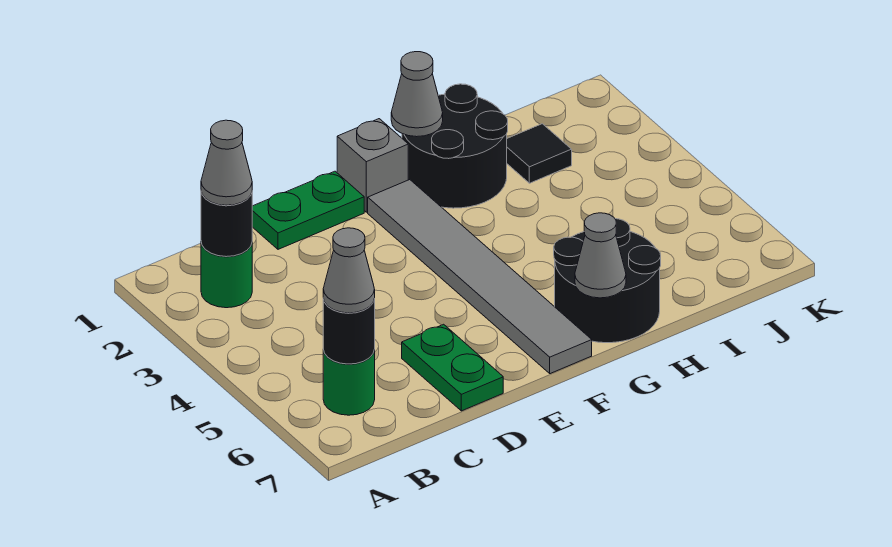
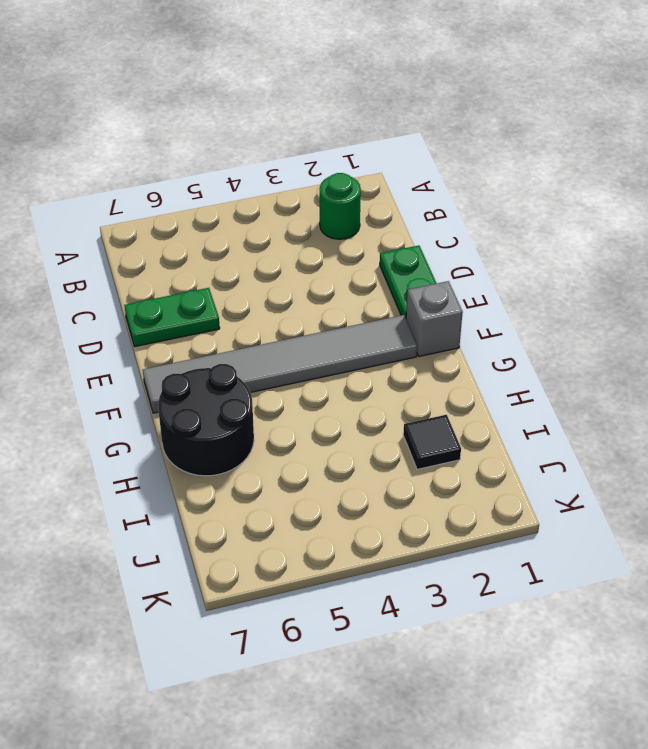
none -> green round brick B6 level 1
none -> black round brick G1:H2 level 1
none -> black round brick B2 level 2

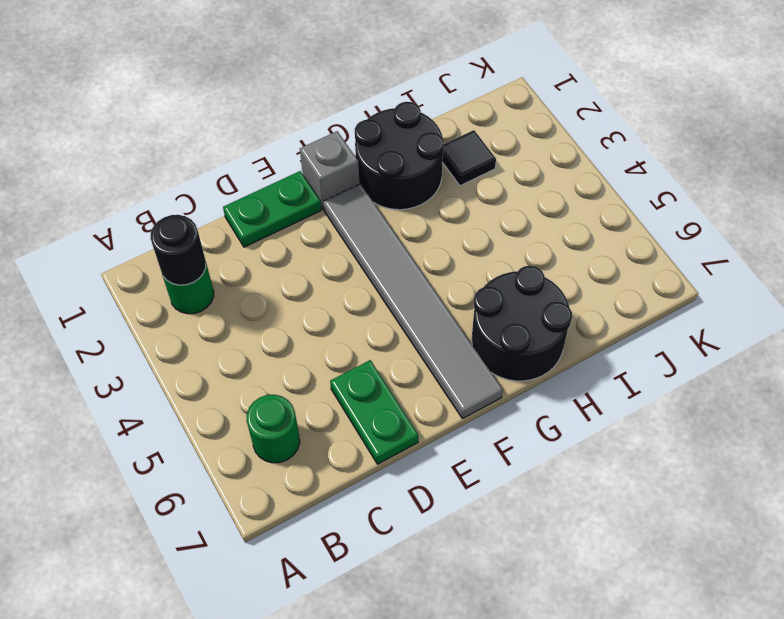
none -> black round brick B6 level 2
none -> grey cone G1 level 2
none -> grey cone G7 level 2

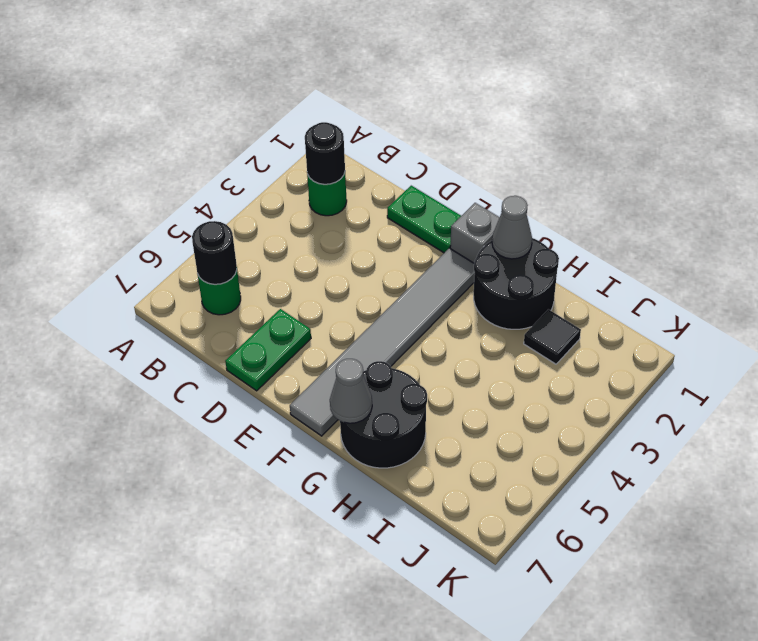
none -> grey cone B2 level 3
none -> grey cone B6 level 3

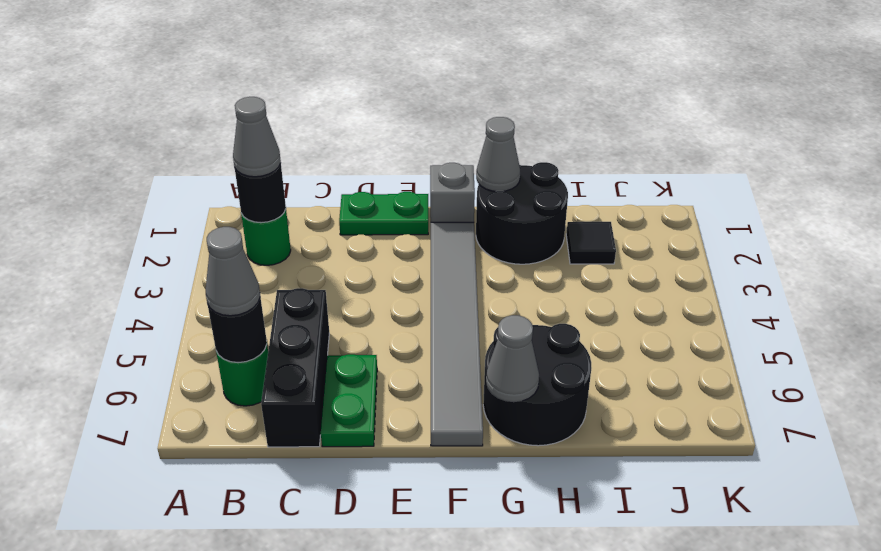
black brick C5:C7 level 1 -> none

